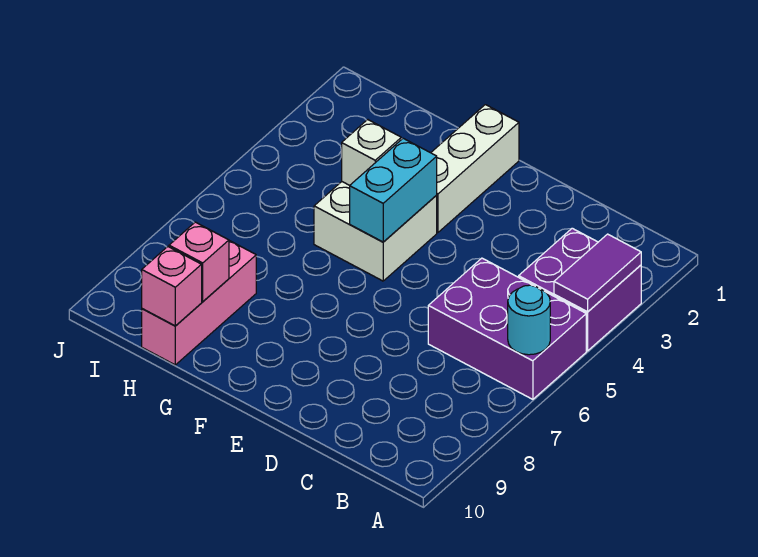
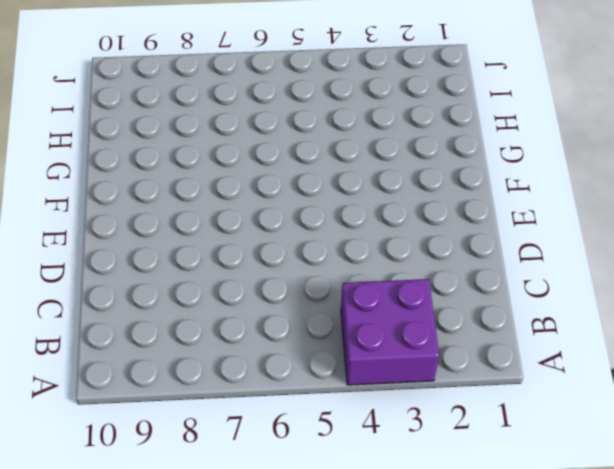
none -> purple brick A5:C6 level 1
none -> white brick F1:F3 level 1

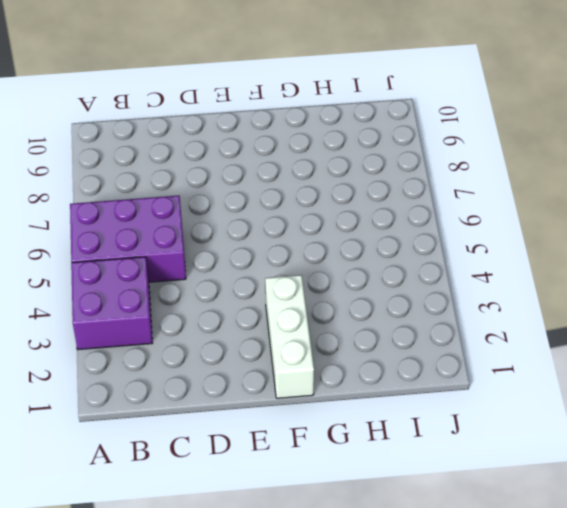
none -> white brick F4:G5 level 1
none -> pink brick H8:H10 level 1

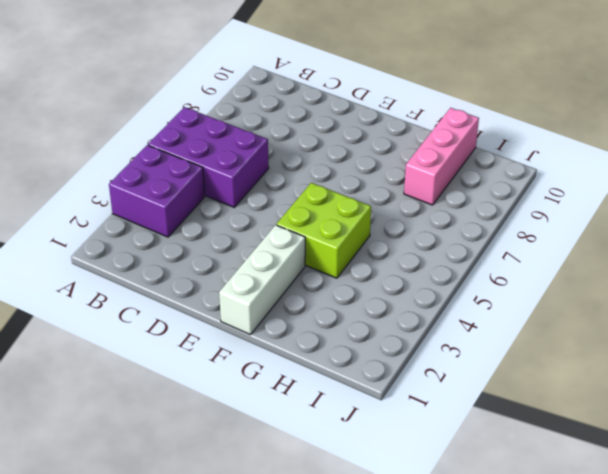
lime brick F4:G5 level 1 -> white brick F4:G5 level 1
none -> purple tile A3:A4 level 2
none -> cyan round brick A6 level 2

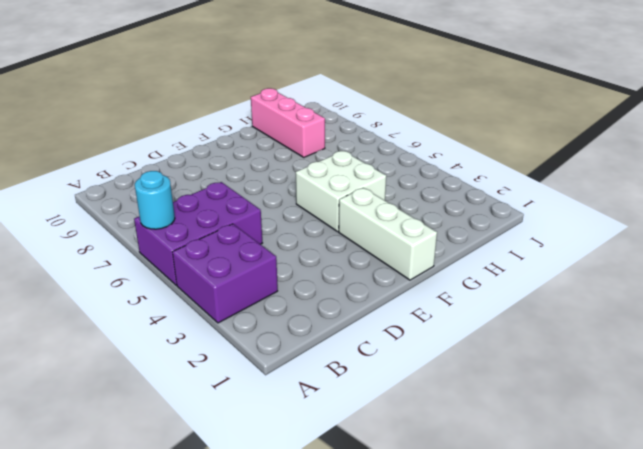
none -> purple tile A3:A4 level 2
none -> cyan brick F4:F5 level 2

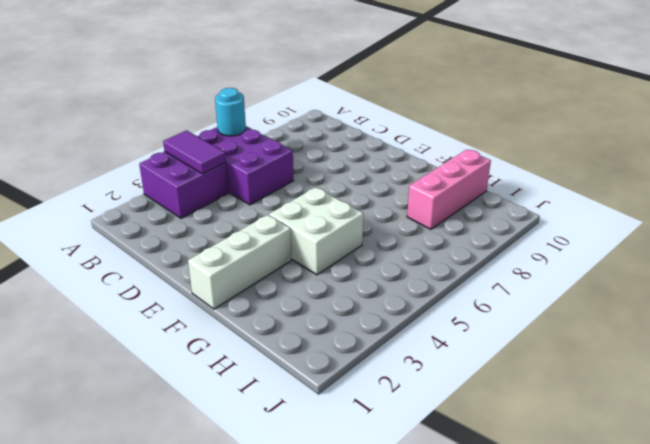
purple tile A4:B4 level 2 -> purple tile A3:A4 level 2
none -> cyan brick F4:F5 level 2
none -> white brick G4 level 2

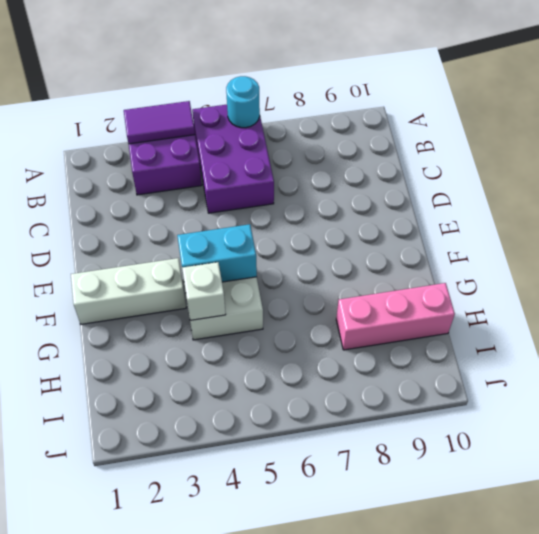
none -> pink brick H9 level 2
none -> pink brick H10 level 2

